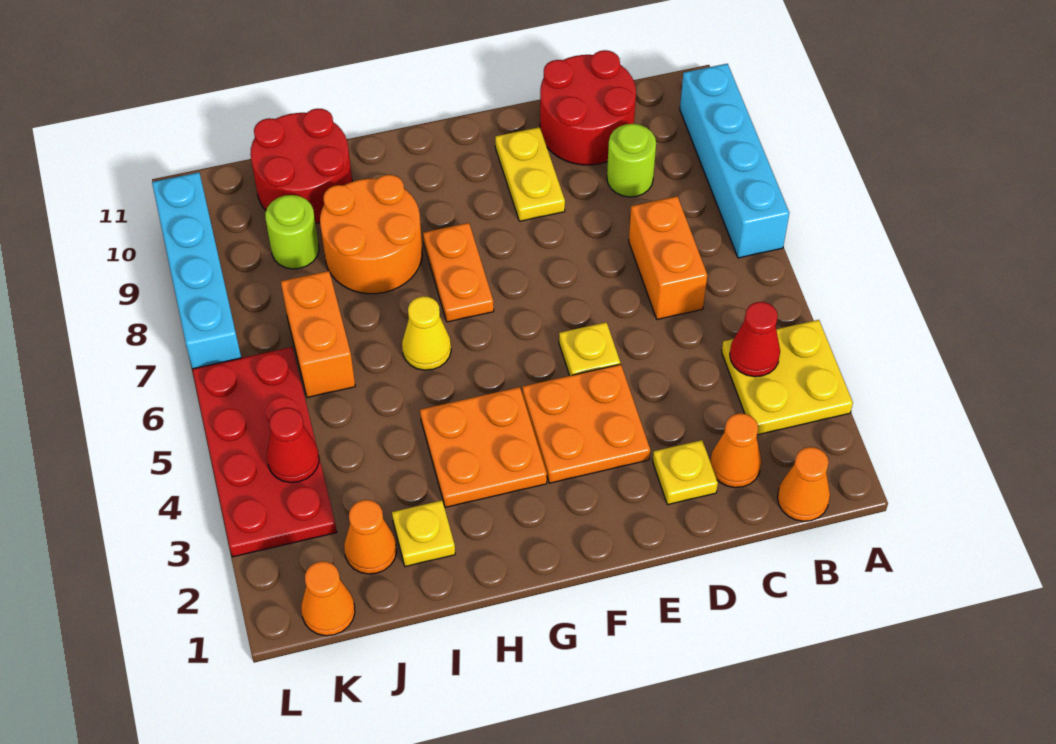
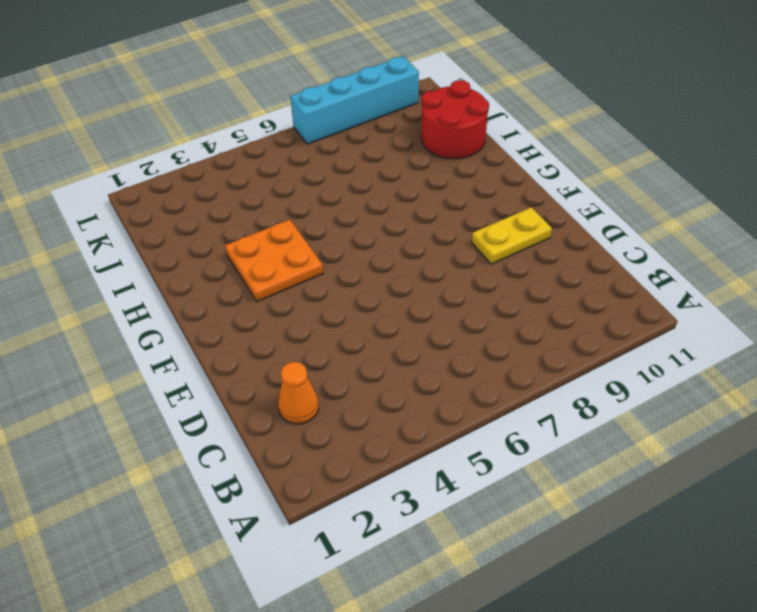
none -> yellow plate A3:B4 level 1
none -> cyan brick A7:A10 level 1
none -> orange cone B1 level 1

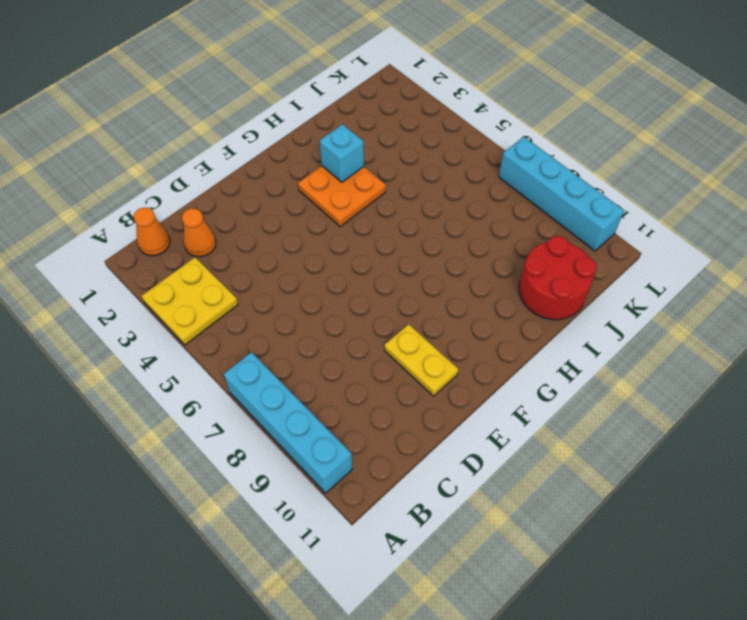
cyan brick H3 level 2 -> none
none -> orange brick C6:C7 level 1
none -> lime round brick C9 level 1
none -> red round brick C10:D11 level 1

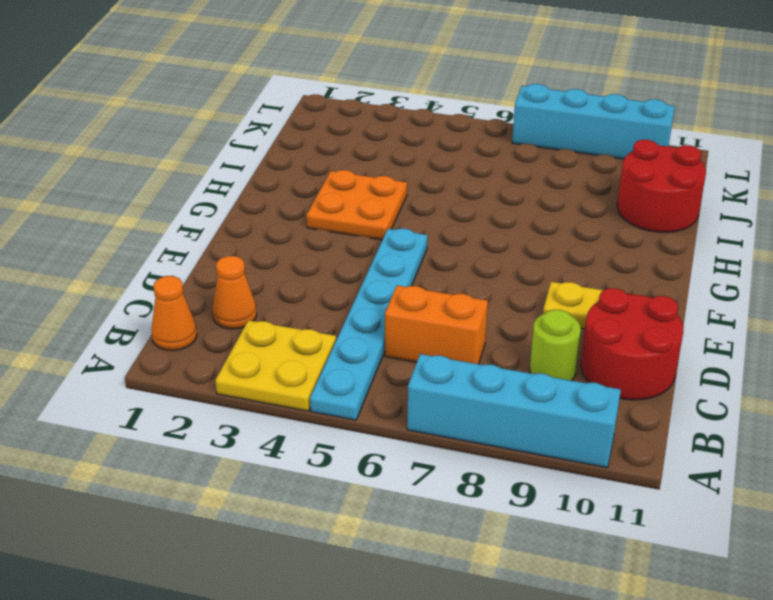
cyan plate A5:F5 level 1 -> yellow plate E5 level 1
none -> yellow plate D2 level 1
none -> orange plate E3:F4 level 1
none -> orange plate G7:G8 level 1

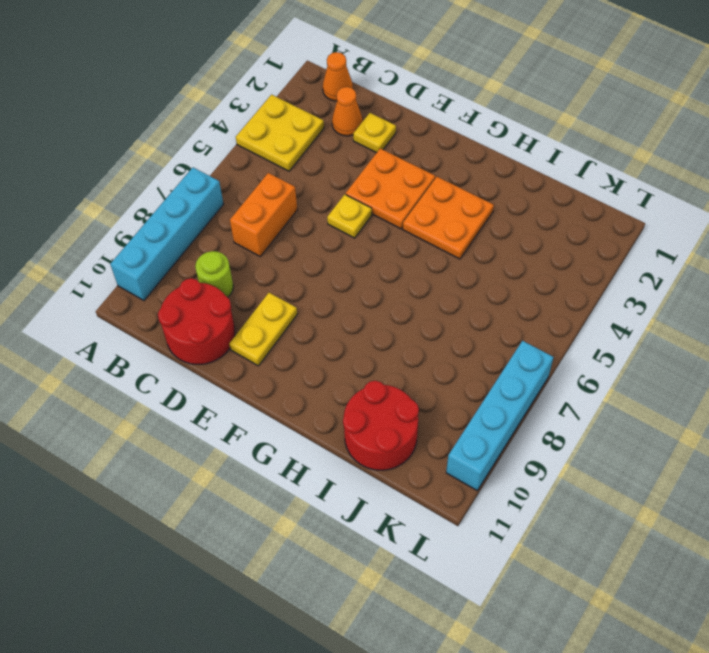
none -> orange plate G7:G8 level 1
none -> yellow cone H6 level 1
none -> orange round brick H8:I9 level 1

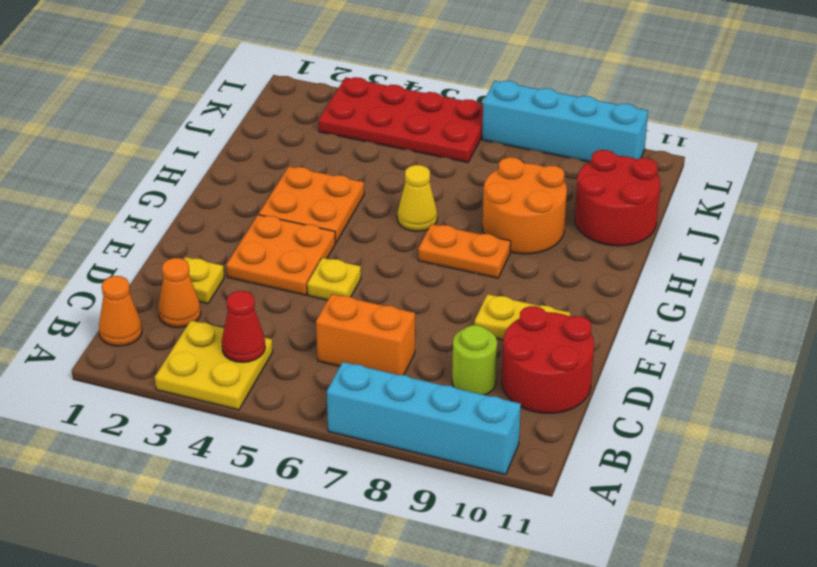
none -> yellow plate I2 level 1
none -> orange cone J2 level 1
none -> orange brick J6:J7 level 1

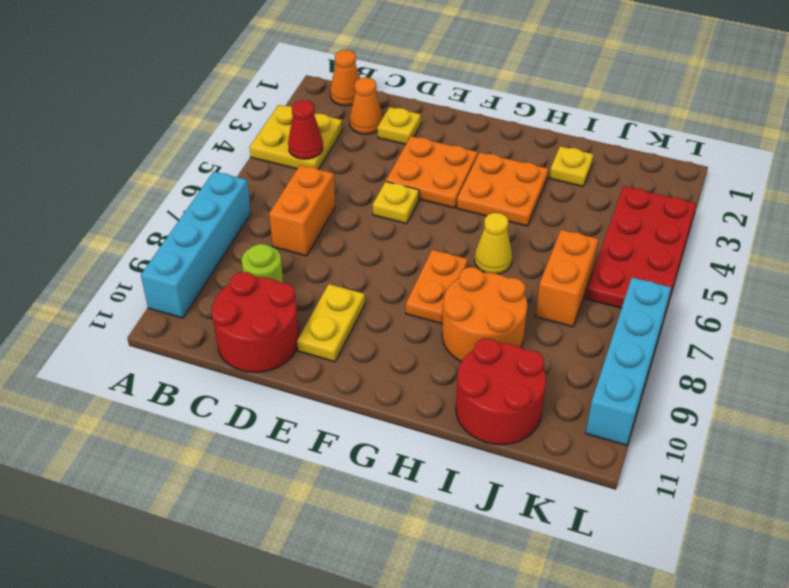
none -> orange cone J2 level 1
none -> lime round brick J9 level 1
none -> orange cone K1 level 1

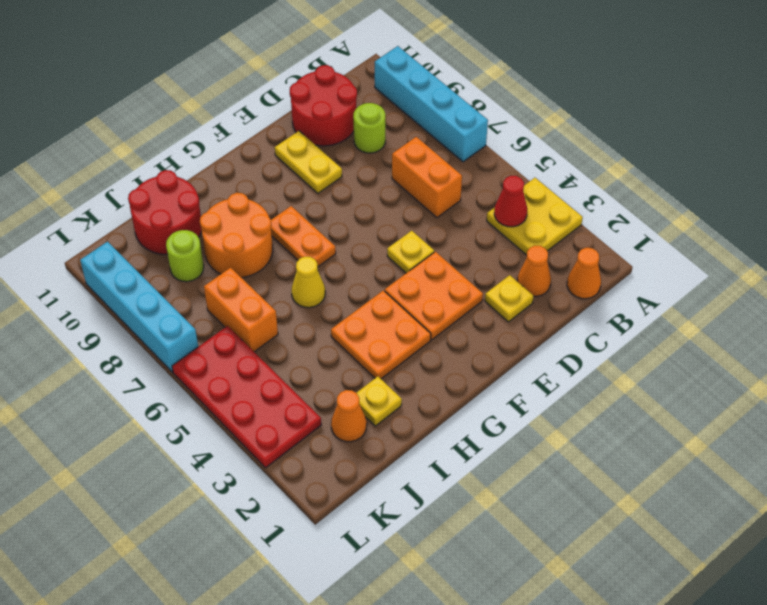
none -> orange cone K1 level 1
none -> red cone K4 level 2

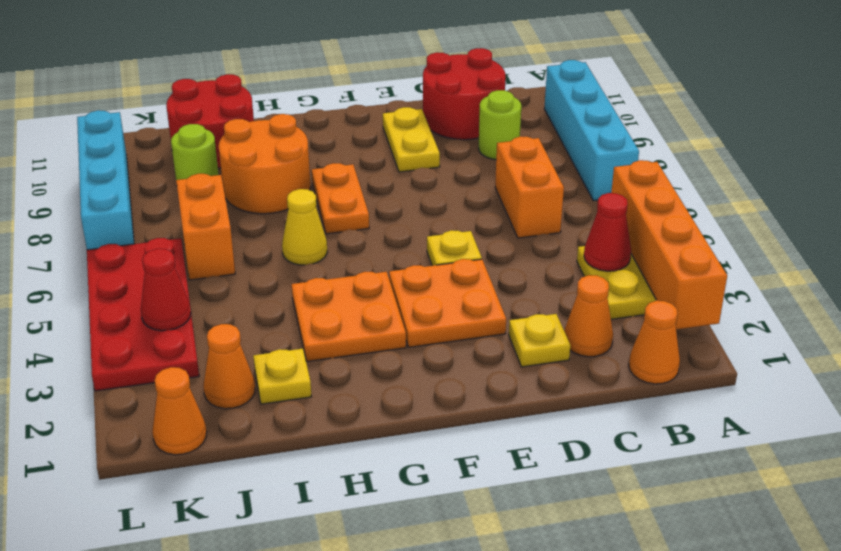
orange brick A2:A5 level 2 -> none

